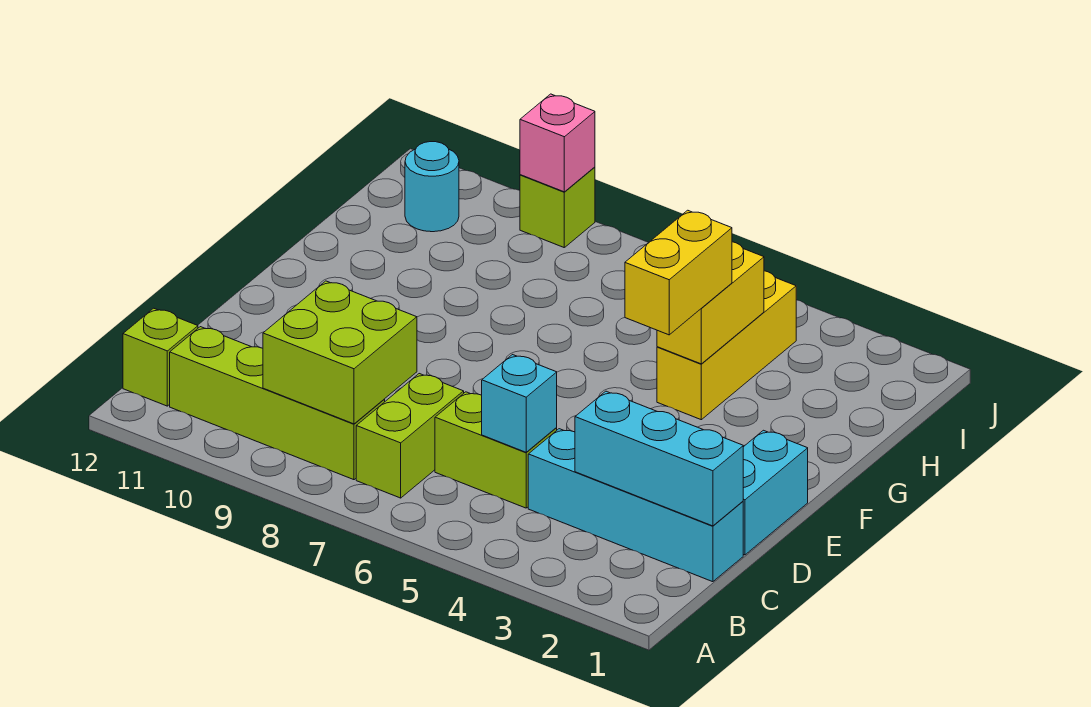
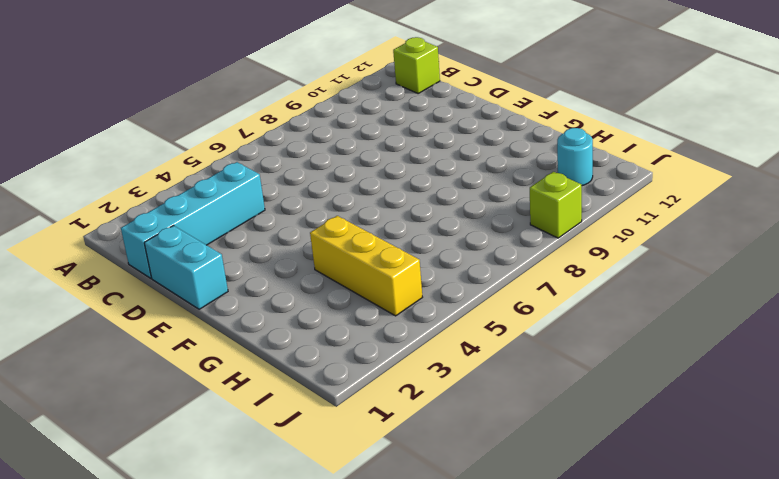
none -> lime brick B7:C7 level 1
none -> lime brick B8:B11 level 1
none -> lime brick C5:C6 level 1

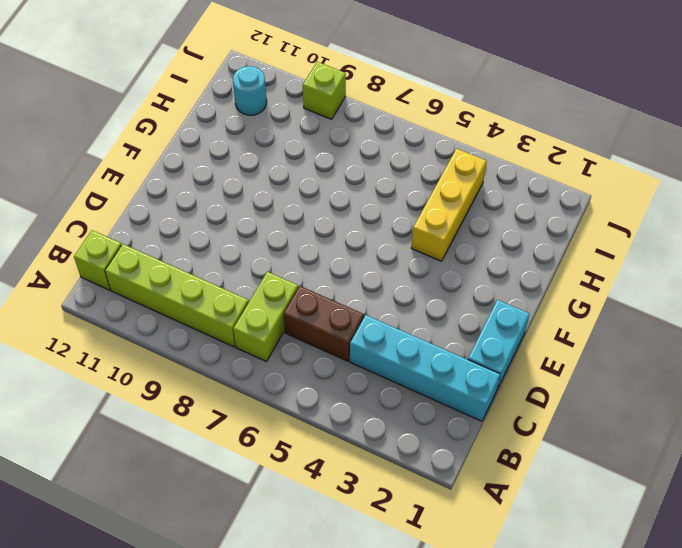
brown brick C5:C6 level 1 -> lime brick C5:C6 level 1
none -> lime brick B8:C9 level 2
none -> cyan brick C1:C3 level 2
none -> cyan brick C5 level 2

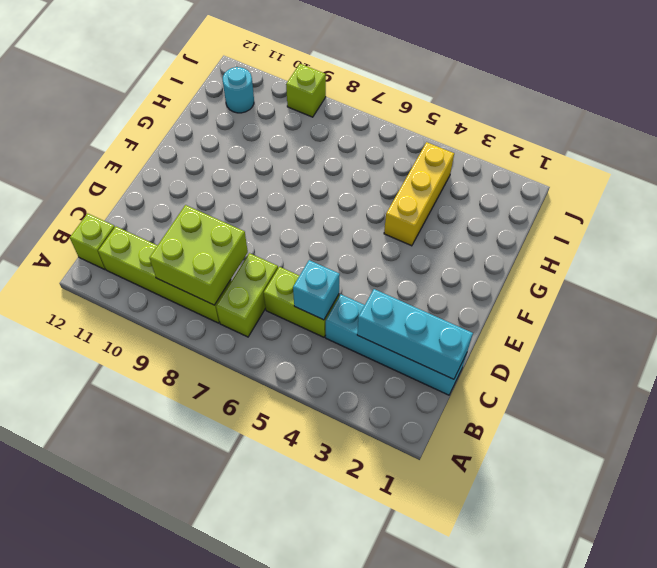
none -> cyan brick D1:E1 level 1
none -> yellow brick G4:H4 level 2
none -> pink brick J9 level 2

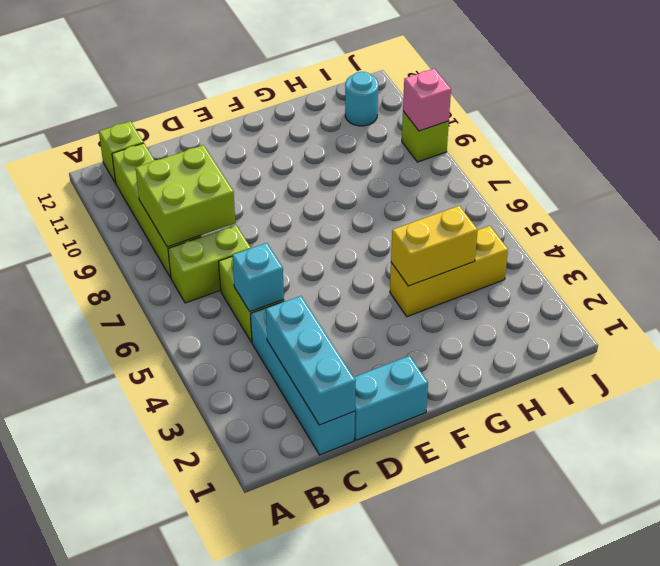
none -> yellow brick F4:G4 level 3

